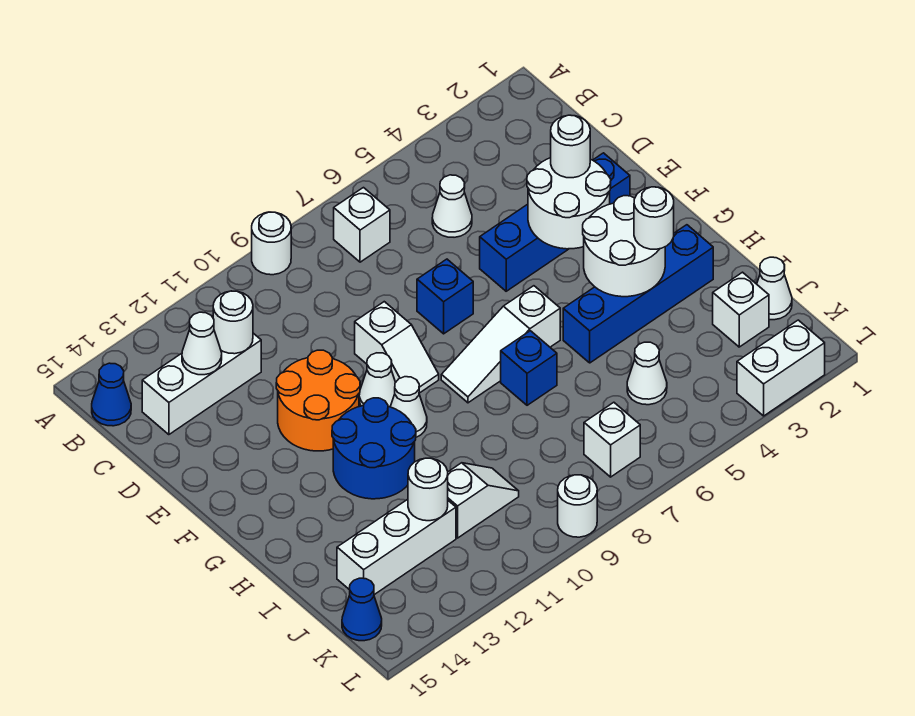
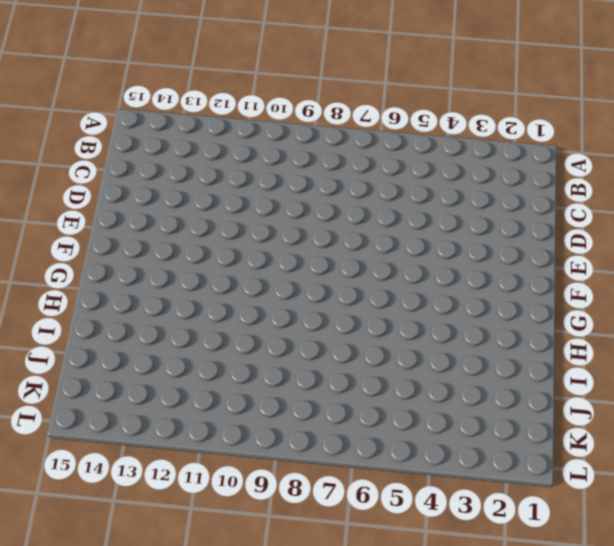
none -> white round brick A9 level 1
none -> white brick B7 level 1
none -> blue cone B15 level 1
none -> white cone C5 level 1

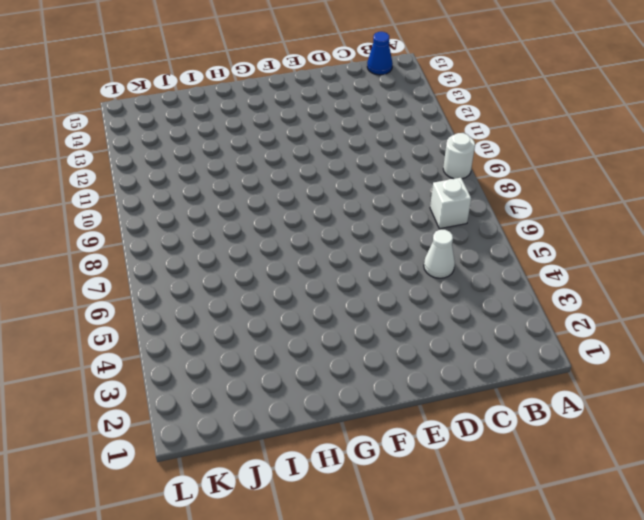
none -> white brick C12:C14 level 1
none -> blue brick E2:E5 level 1
none -> blue brick E7 level 1
none -> white slope E9:F9 level 1 top E

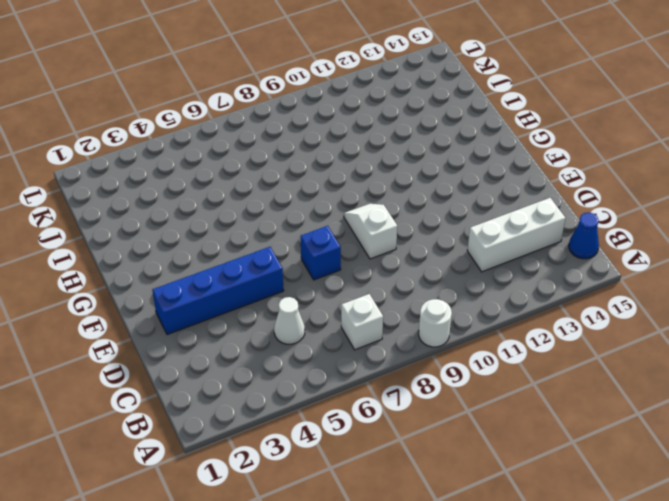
none -> orange round brick E11:F12 level 1
none -> white cone F10 level 1
none -> white slope G6:G8 level 1 top 6
none -> white cone G10 level 1

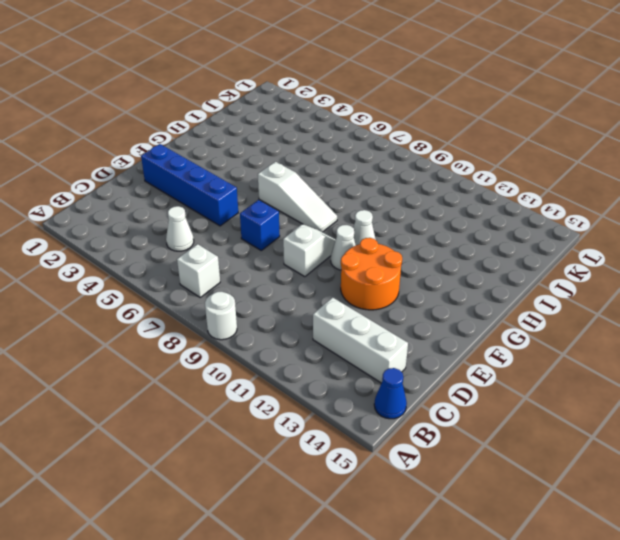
none -> blue round brick G11:H12 level 1
none -> blue brick H2:H5 level 1
none -> blue brick H7 level 1
none -> white cone J1 level 1

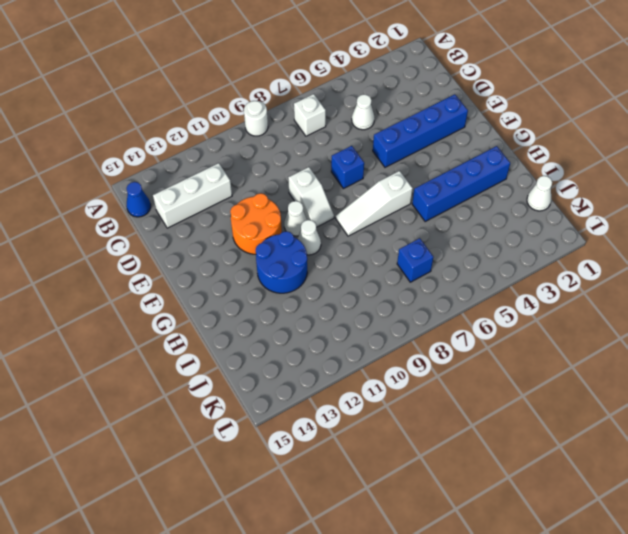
blue brick J7 level 1 -> blue brick H7 level 1
none -> white brick J2 level 1
none -> white cone J5 level 1
none -> white slope J10:J11 level 1 top 11
none -> white brick J12:J14 level 1

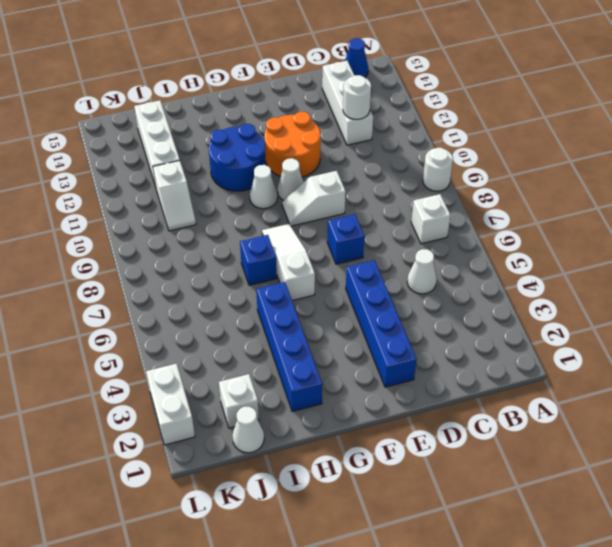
none -> white cone J5 level 1
none -> white brick K7 level 1
none -> blue cone K15 level 1
none -> white round brick L9 level 1

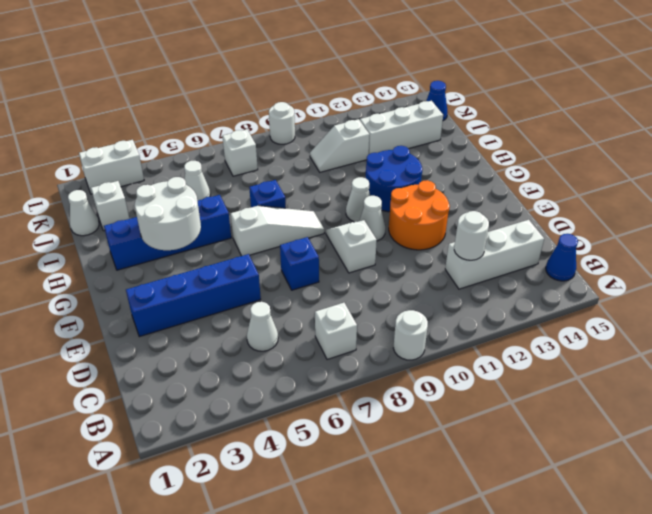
none -> white cone C13 level 2
none -> white round brick E3:F4 level 2
none -> white round brick J12 level 2
none -> white round brick E3 level 3

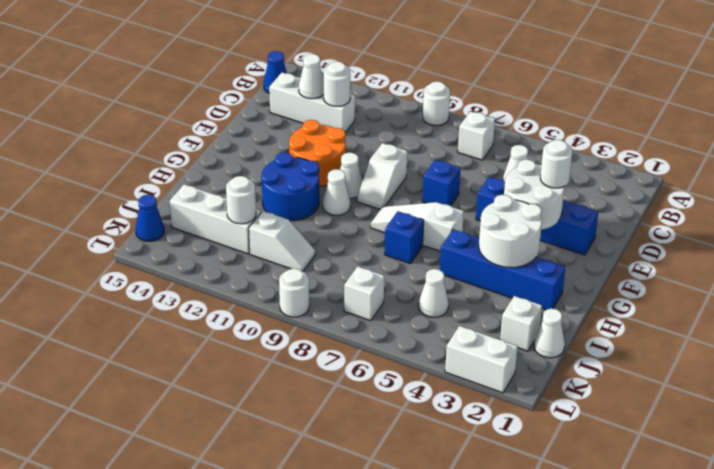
none -> white round brick H3 level 3

